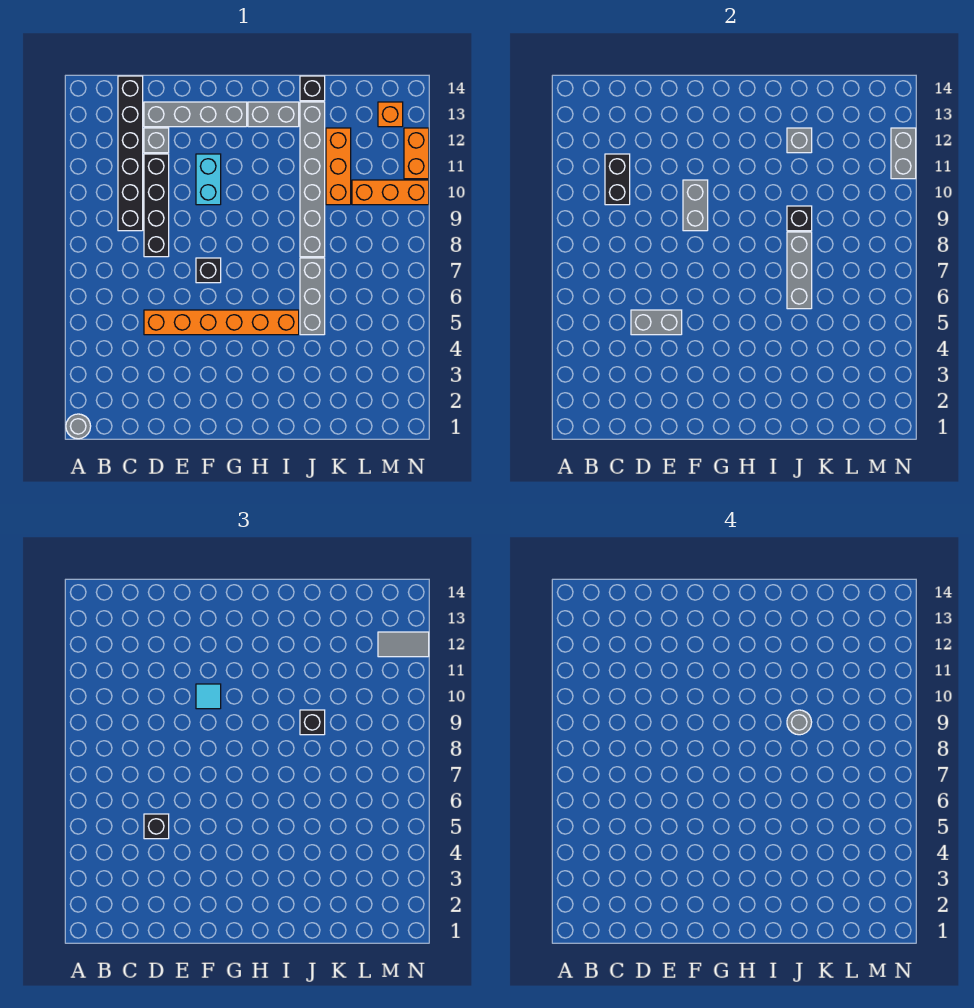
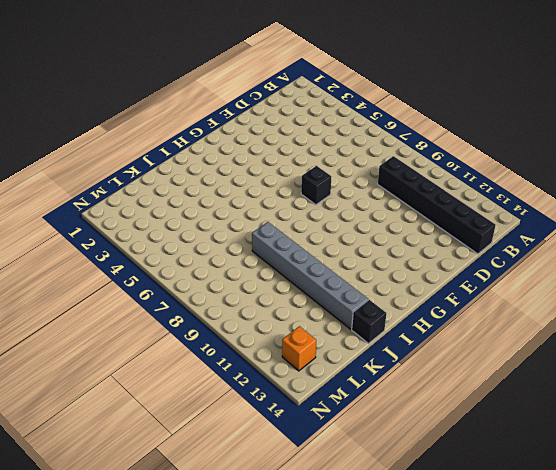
none -> grey round brick A1 level 1
none -> orange brick D5:I5 level 1
none -> black brick D8:D11 level 1

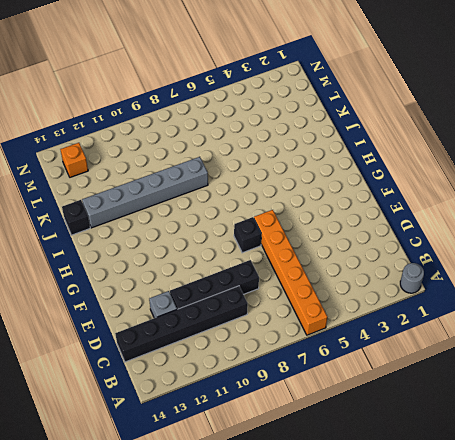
orange brick A6:F6 level 1 -> orange brick D5:I5 level 1
none -> grey brick D13:G13 level 1
none -> cyan brick F10:F11 level 1
none -> grey brick H13:I13 level 1

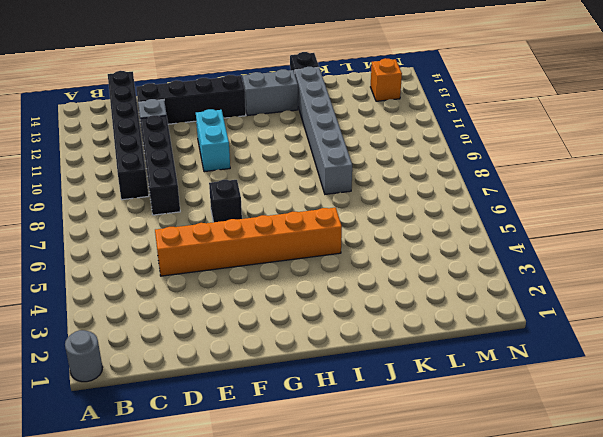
black brick D13:G13 level 1 -> grey brick D13:G13 level 1
none -> grey brick J5:J7 level 1
none -> orange brick K10:K12 level 1
none -> orange brick L10:N10 level 1

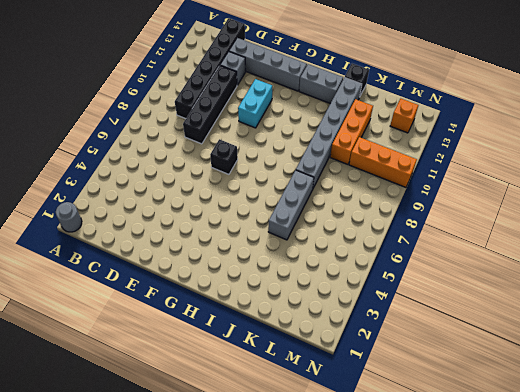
none -> orange brick D5:I5 level 1
none -> orange brick N11:N12 level 1
none -> black brick C10:C11 level 2

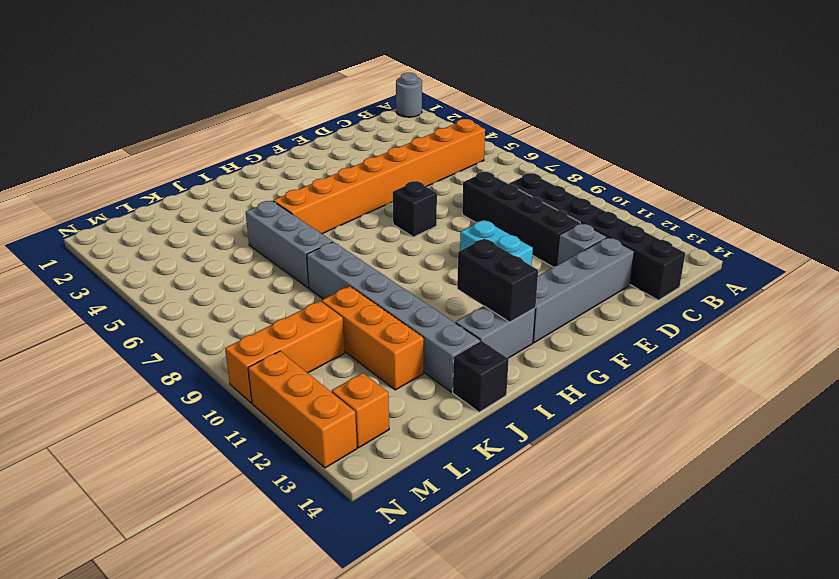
orange brick B5:I5 level 1 -> orange brick D5:I5 level 1
black brick H12:H13 level 2 -> black brick C10:C11 level 2
orange brick N11:N13 level 1 -> orange brick N11:N12 level 1
none -> grey brick D5:E5 level 2
none -> grey brick F9:F10 level 2
none -> grey brick J6:J8 level 2

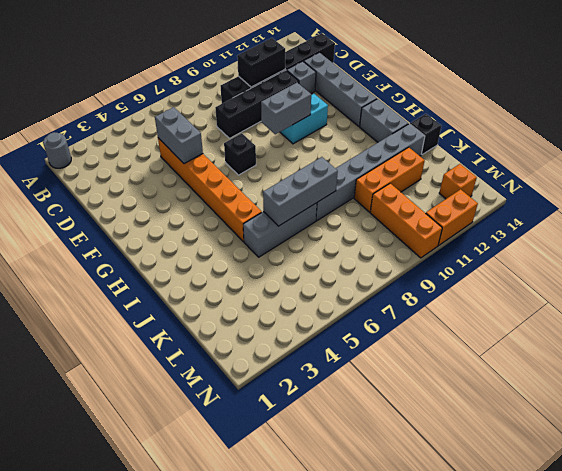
none -> black brick J9 level 2
none -> grey brick J12 level 2
none -> grey brick N11:N12 level 2

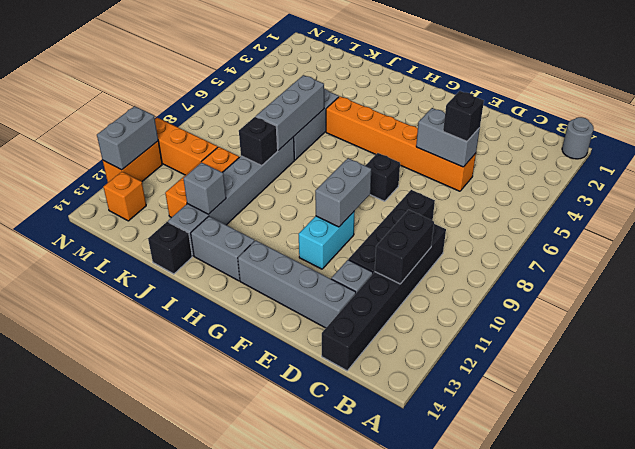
none -> cyan tile F10 level 3
none -> black brick J9 level 3
none -> grey tile M12:N12 level 3

